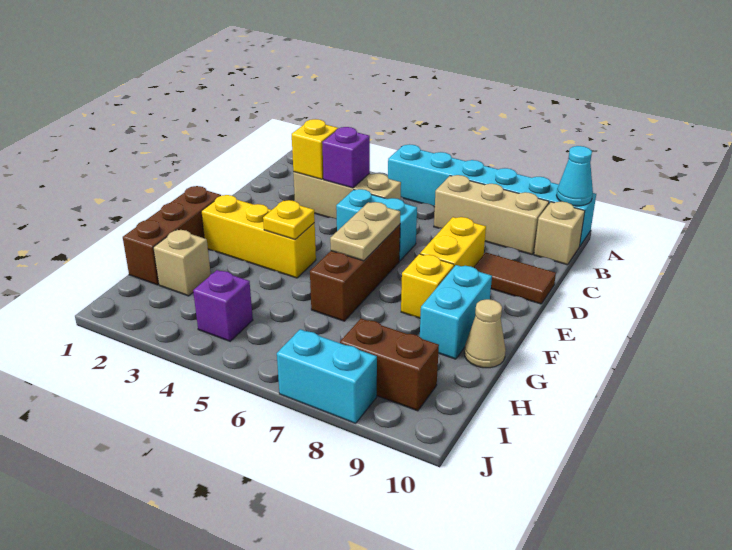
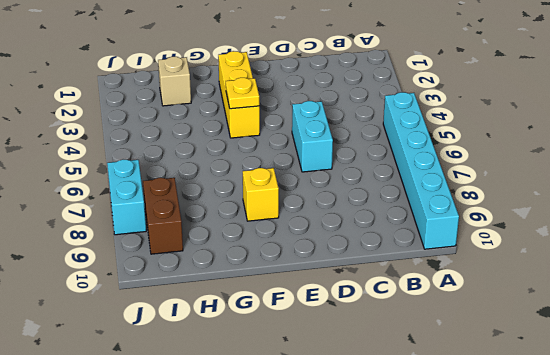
none -> tan brick B7:B9 level 1
none -> tan brick B10 level 1
none -> tan brick C3:C5 level 1

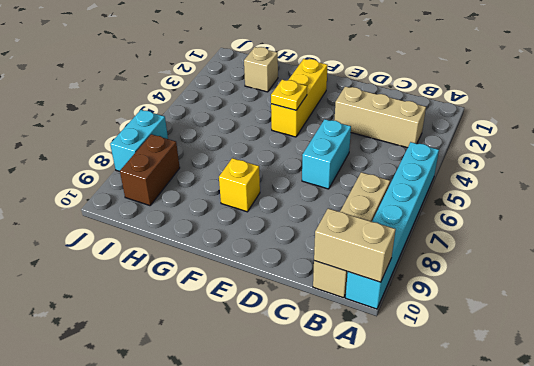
tan brick A10:B10 level 2 -> cyan cone A10 level 2
tan brick B3:D3 level 1 -> tan brick C3:C5 level 1
none -> yellow brick D8:E8 level 1
none -> brown tile D9:D10 level 1
none -> brown brick E6:G6 level 1

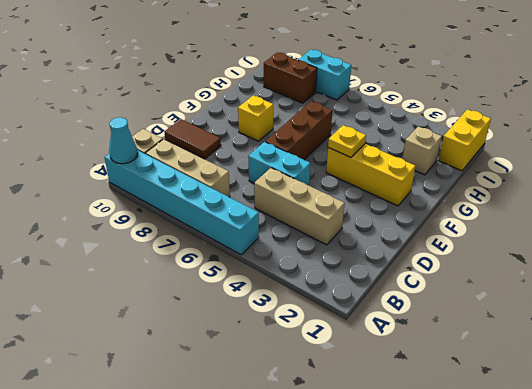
yellow brick I1:J1 level 1 -> yellow brick D8:E8 level 1
none -> brown brick F1:H1 level 1
none -> cyan brick F9:G9 level 1
none -> tan cone G10 level 1

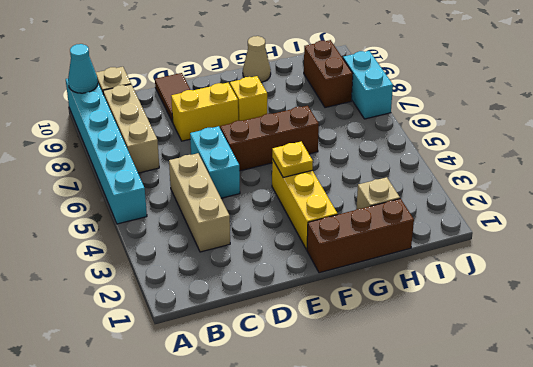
none -> cyan brick F9:G9 level 1
none -> purple brick I4 level 1
none -> yellow brick C3 level 2

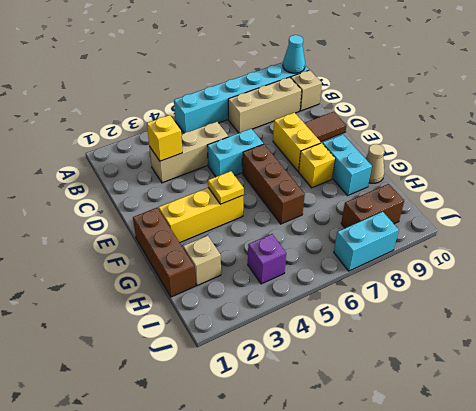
none -> purple brick C4 level 2
none -> tan plate E6:F6 level 2

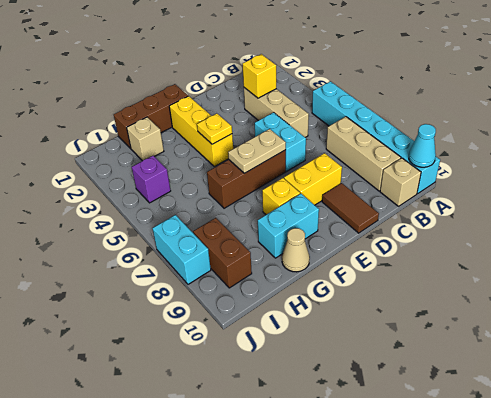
none -> purple brick C4 level 2

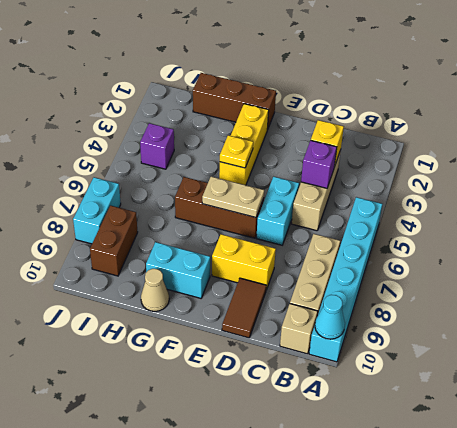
none -> yellow brick F8 level 1
none -> tan brick H2 level 1

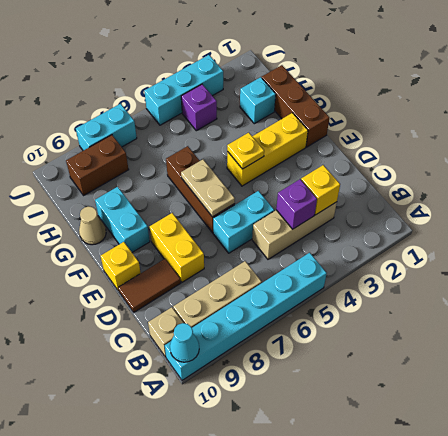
yellow brick E10 level 1 -> yellow brick F8 level 1
cyan brick H2 level 1 -> tan brick H2 level 1
cyan brick J3:J5 level 1 -> none

